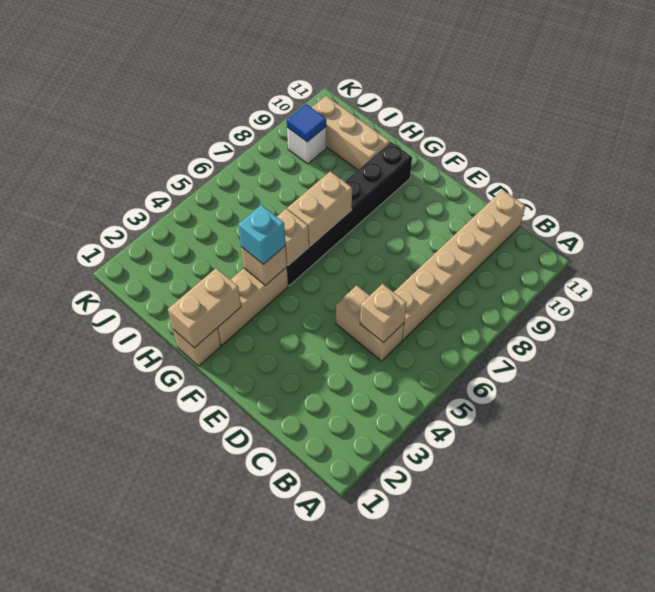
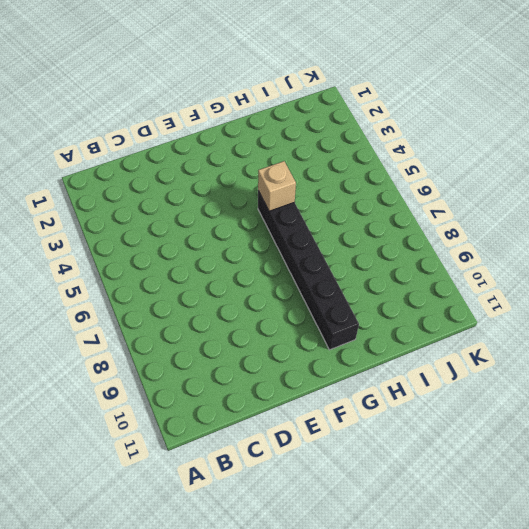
none -> tan brick C5:D5 level 1
none -> tan brick C6:C11 level 1
none -> tan brick G1 level 1

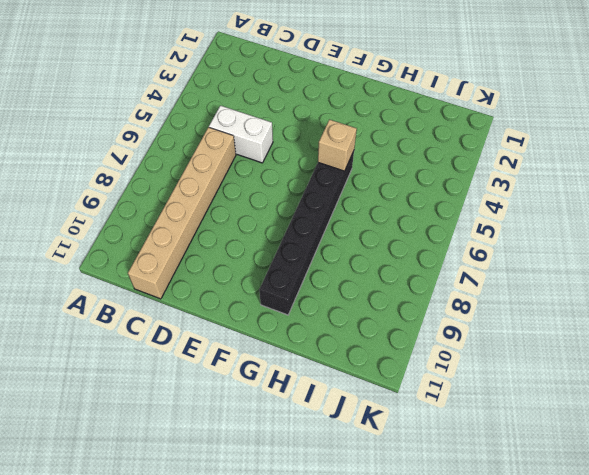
white brick C5:D5 level 1 -> tan brick C5:D5 level 1
none -> tan brick G1 level 1
none -> tan brick G2:G4 level 1
none -> tan brick H10:J10 level 1

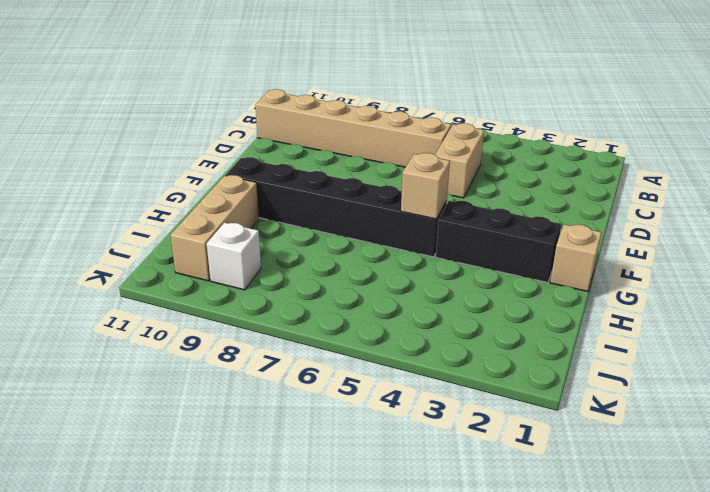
black brick G2:G4 level 1 -> tan brick G2:G4 level 1
none -> tan brick C5 level 2
none -> tan brick G1:G2 level 2
none -> tan brick G4 level 2

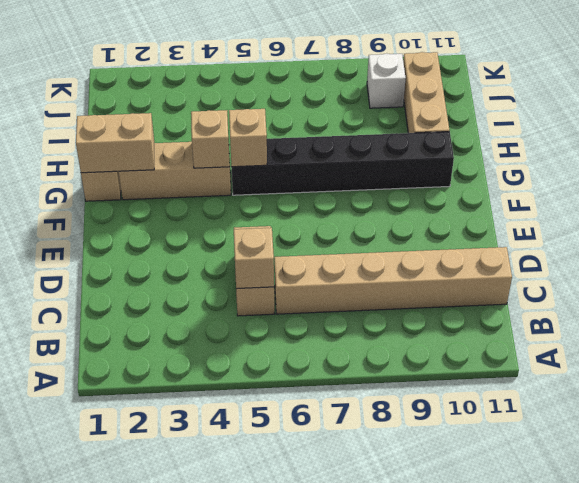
none -> tan brick G6:G7 level 2
none -> blue tile J9 level 2
none -> cyan brick G4 level 3

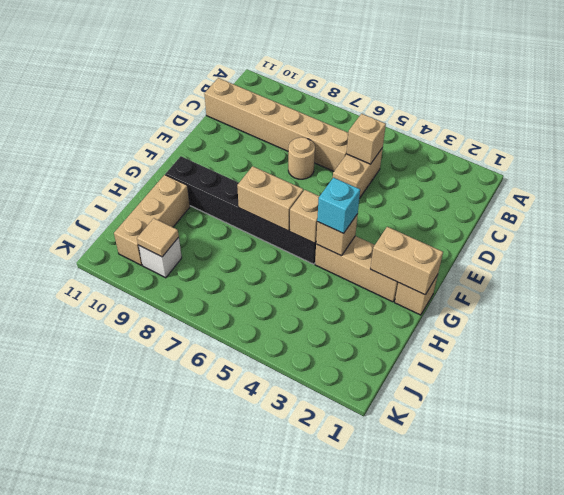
tan round brick D7 level 1 -> none
tan tile J9 level 2 -> blue tile J9 level 2

